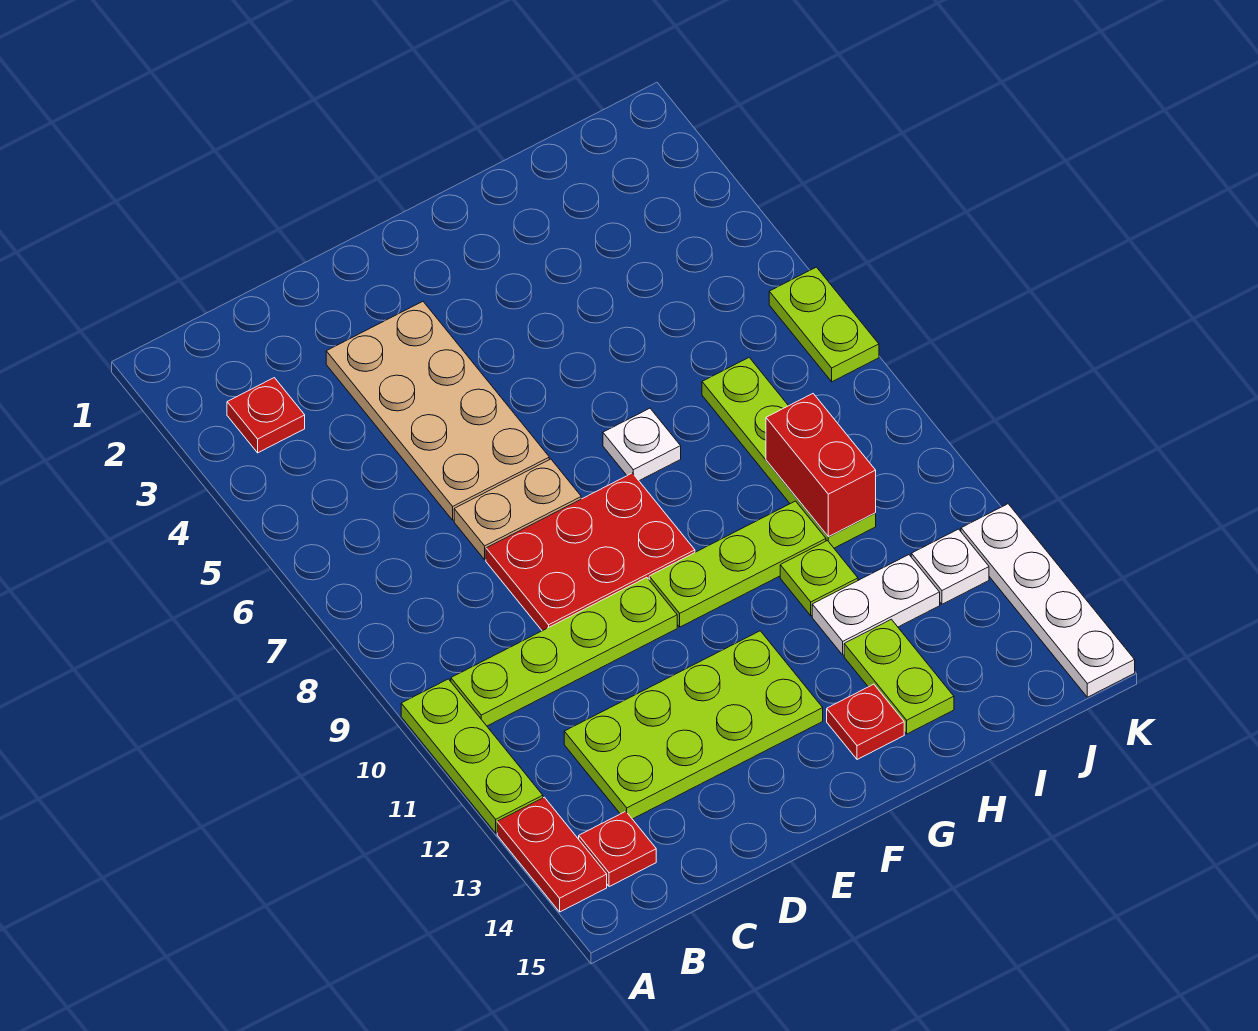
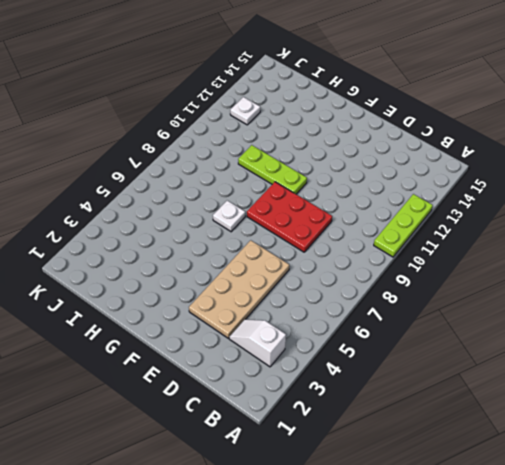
white slope B3:C3 level 1 top B -> red plate B3 level 1
none -> red plate A13:A14 level 1
none -> lime plate B10:E10 level 1
none -> red plate B14 level 1

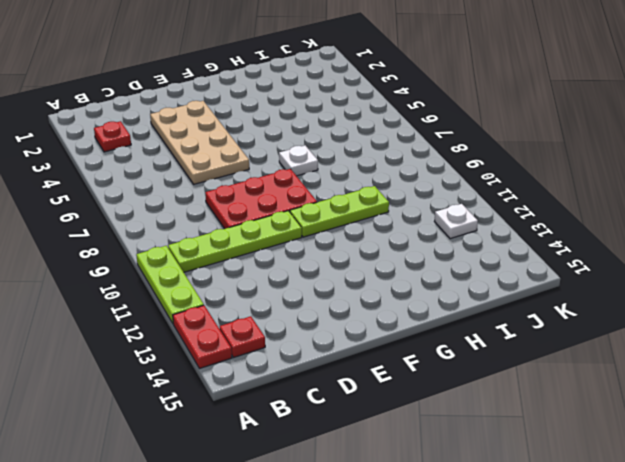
none -> lime plate C12:F13 level 1
none -> tan plate D7:E7 level 1
none -> red plate G14 level 1

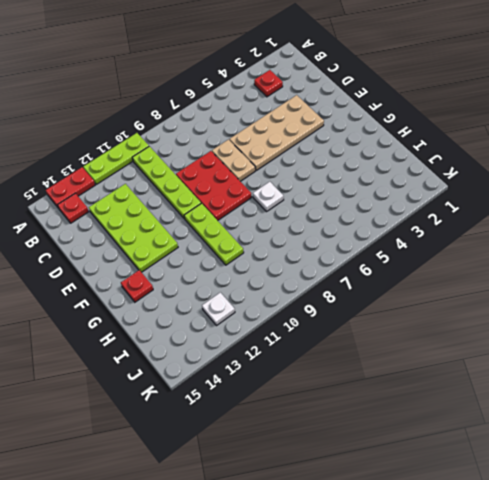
none -> lime plate H11 level 1
none -> white plate H12:I12 level 1
none -> lime plate H13:H14 level 1

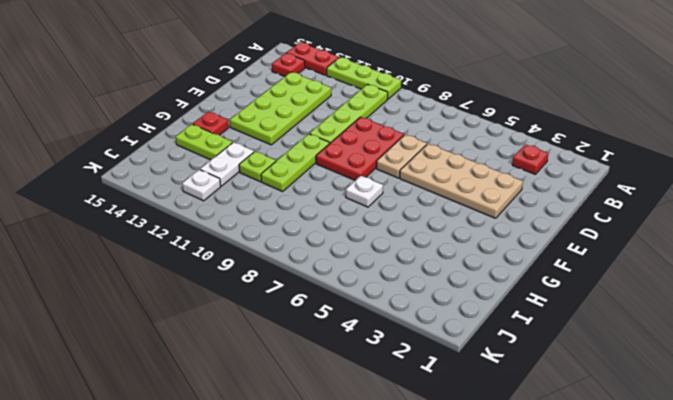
none -> lime plate I7:I10 level 1
none -> lime plate K6:K7 level 1
none -> white plate K12:K15 level 1

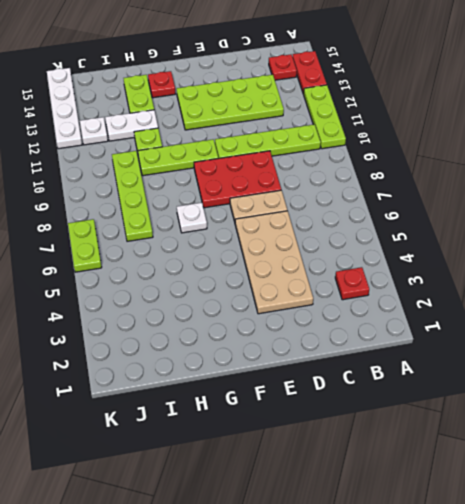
none -> red brick I9:I10 level 2

